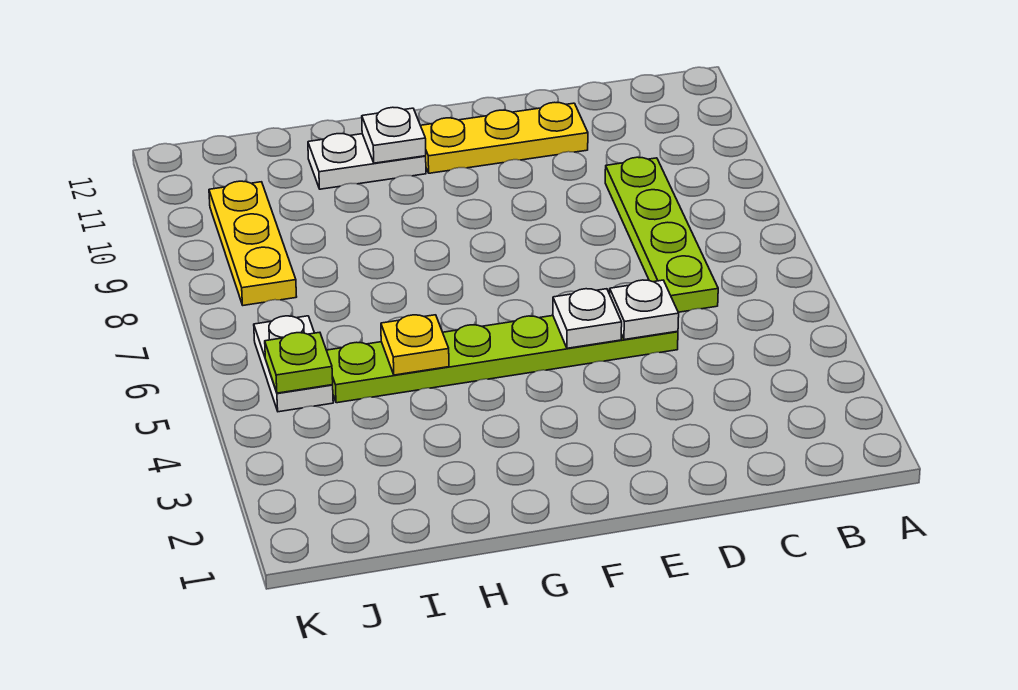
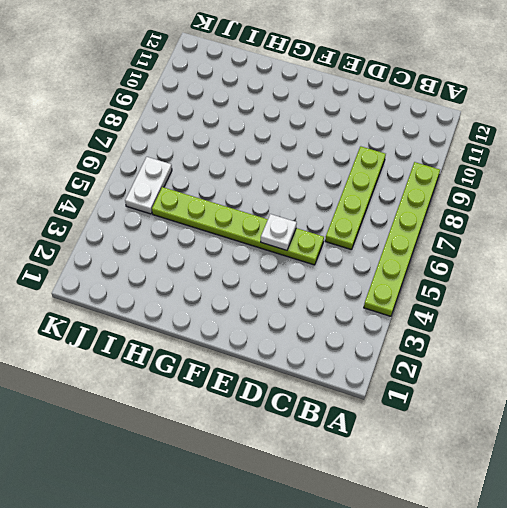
lime plate A4:A9 level 1 -> none
none -> yellow plate D11:F11 level 1
none -> white plate G11:H11 level 1

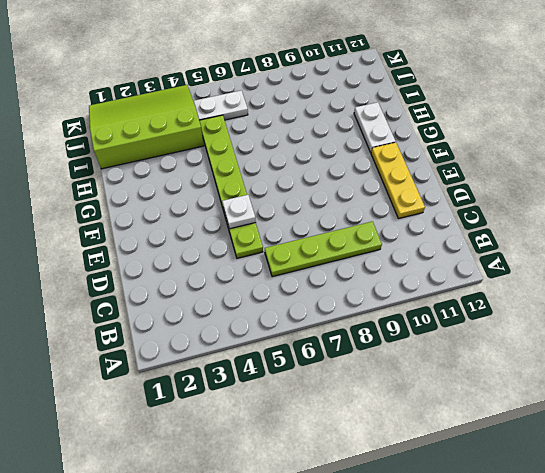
lime slope I1:K4 level 1 top I -> none
none -> yellow plate J8:J10 level 1
none -> white plate D5 level 2

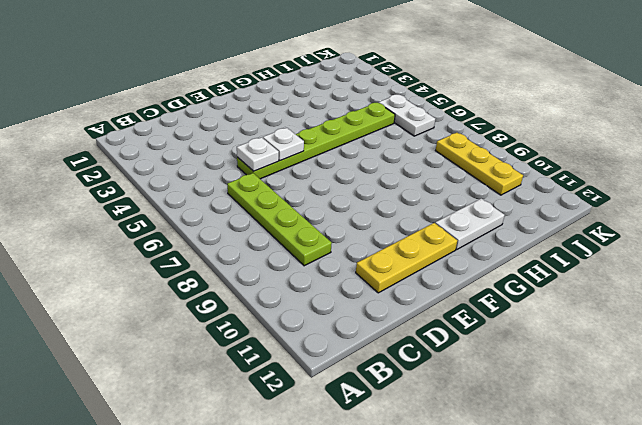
none -> white plate G11 level 2
none -> yellow plate H5 level 2

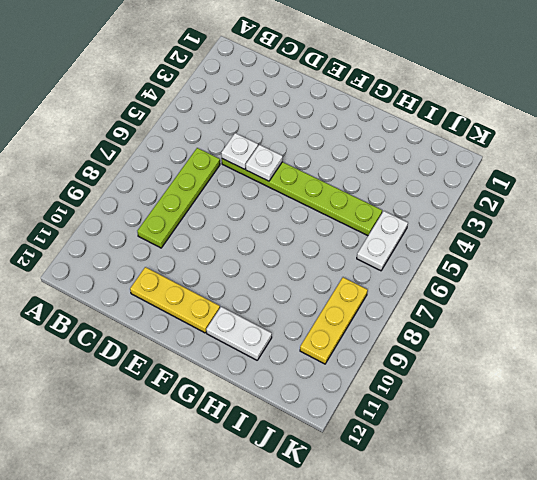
none -> white plate G11 level 2
none -> yellow plate H5 level 2

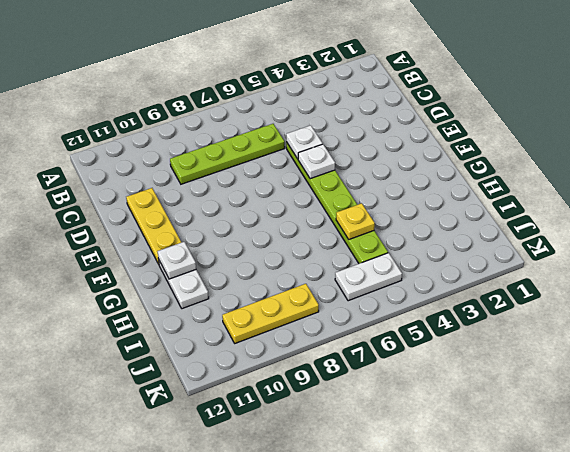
none -> lime plate J5 level 2

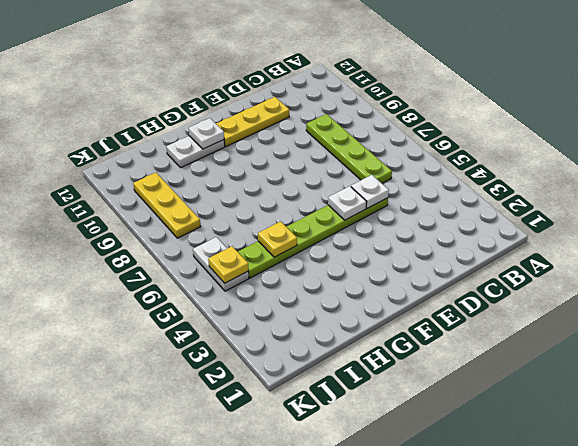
yellow plate J5 level 2 -> lime plate J5 level 2

